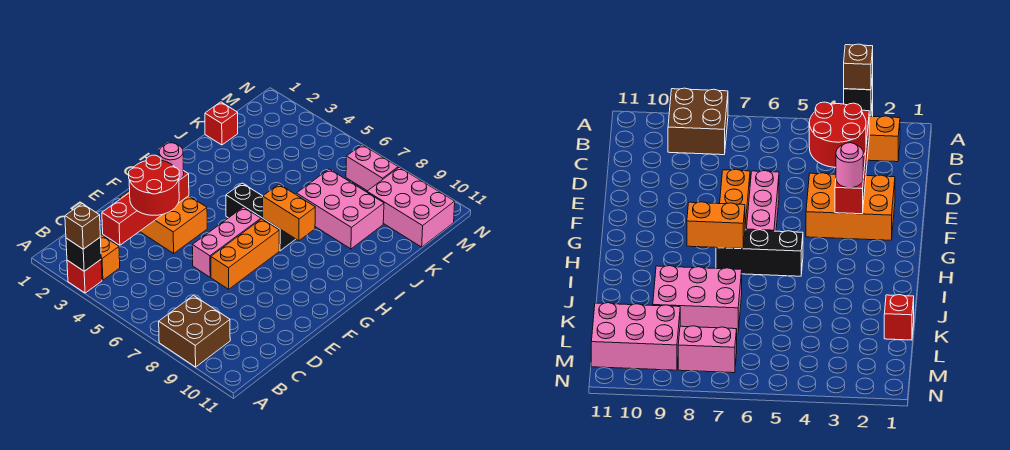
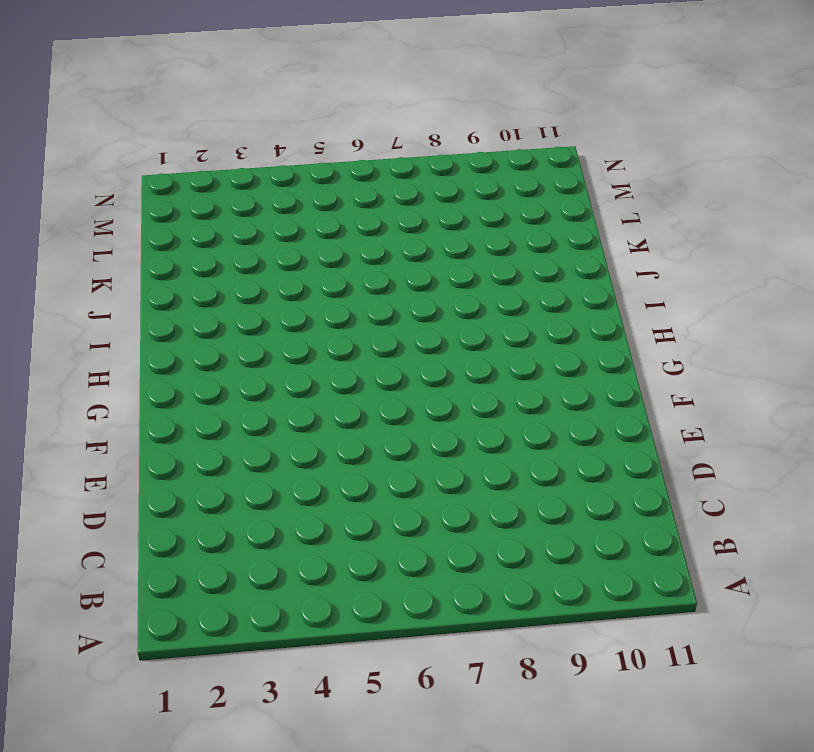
none -> red brick A3 level 1
none -> brown brick A8:B9 level 1
none -> orange brick B2:B3 level 1

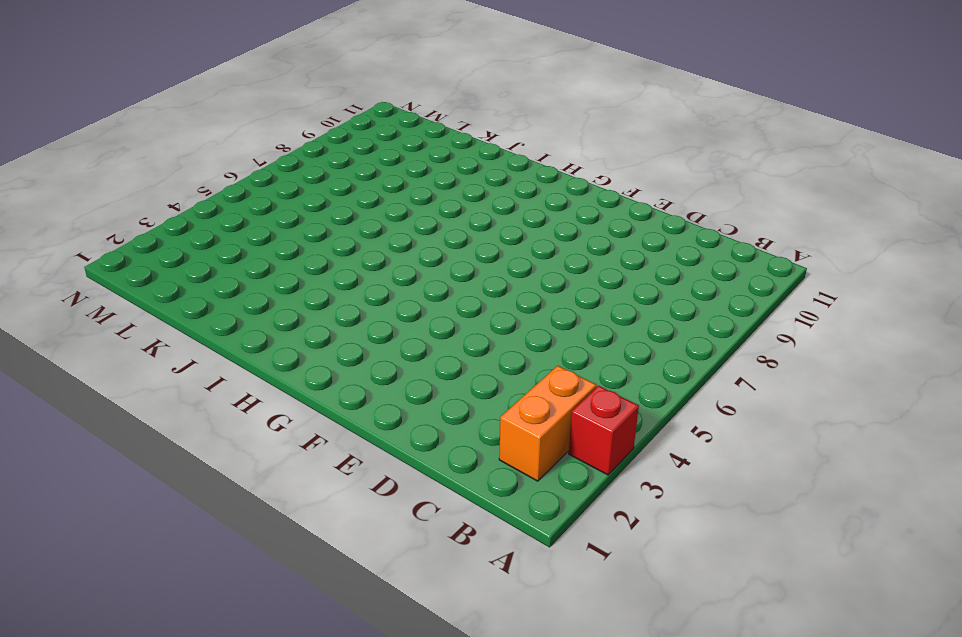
none -> brown brick A8:B9 level 1
none -> orange brick E2:F4 level 1
none -> pink brick E6:G6 level 1

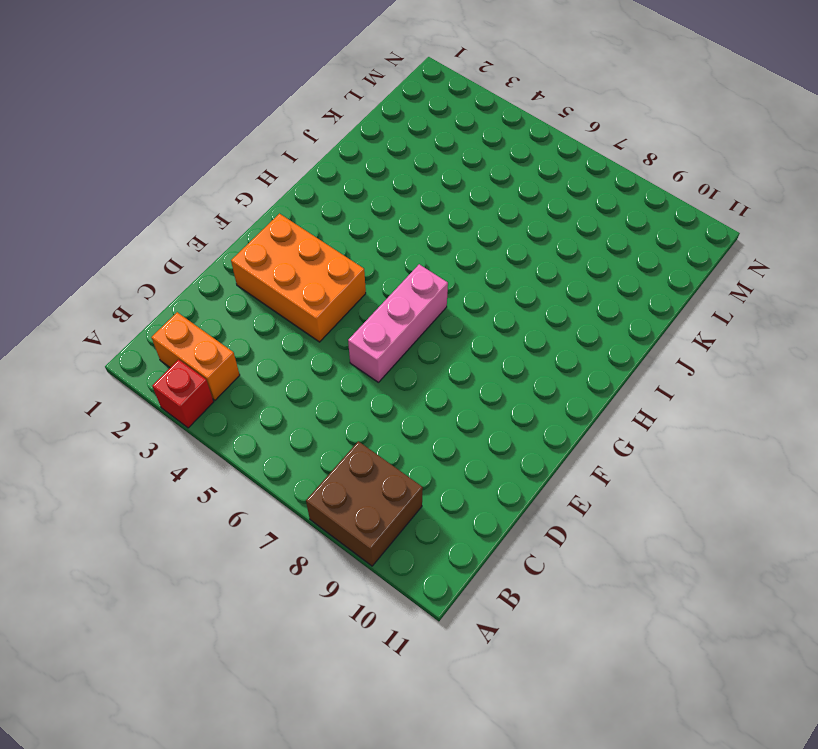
none -> orange brick E7:G7 level 1
none -> black brick H5:H7 level 1
none -> pink brick J7:K9 level 1

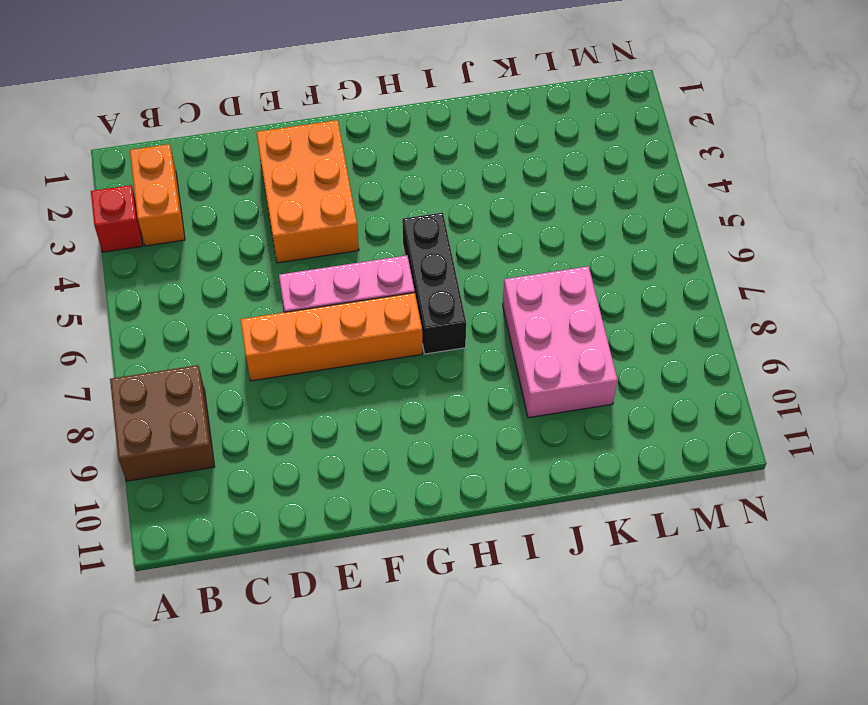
orange brick D7:G7 level 1 -> orange brick E7:G7 level 1
none -> red brick K1 level 1
none -> pink brick L9:M11 level 1
none -> pink brick M7:M8 level 1

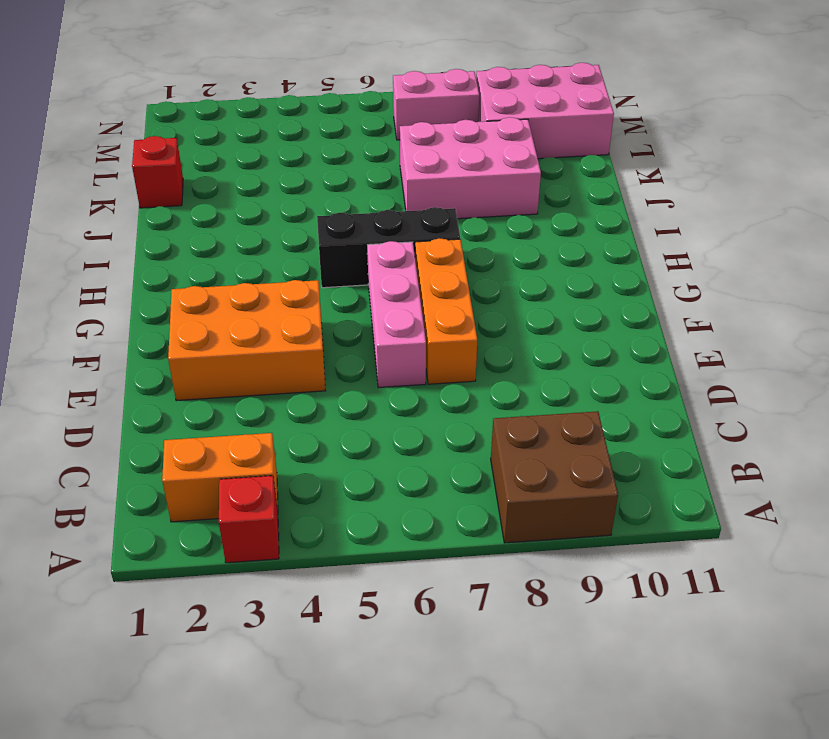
none -> black brick A3 level 2
none -> red brick C3:F3 level 2
none -> orange brick H7:H8 level 2

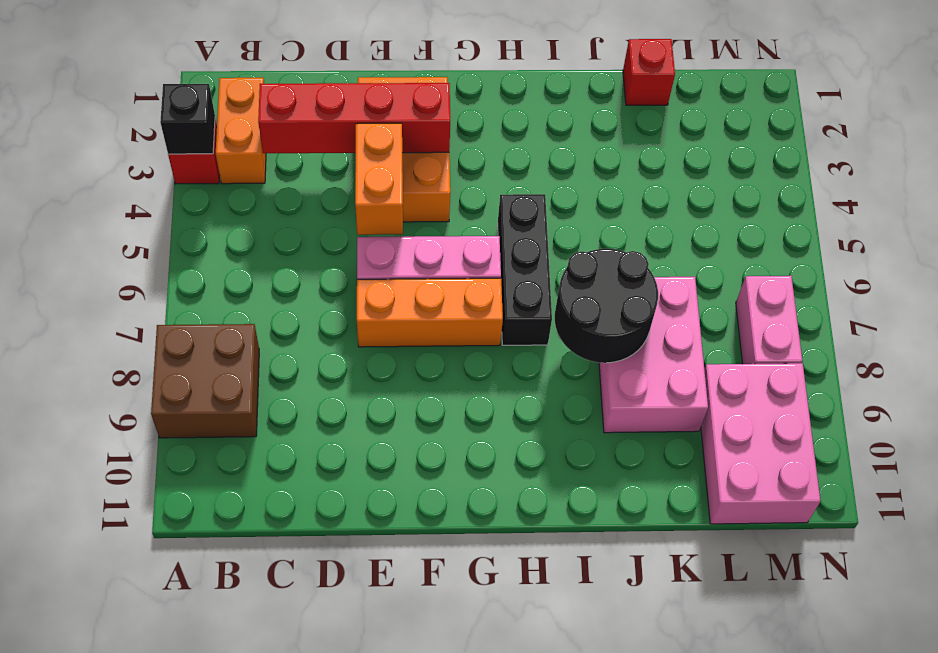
orange brick E4:E5 level 2 -> orange brick H7:H8 level 2
black round brick I7:J8 level 2 -> none
none -> brown brick A3 level 3
none -> red round brick D3:E4 level 3
none -> pink round brick F3 level 3

